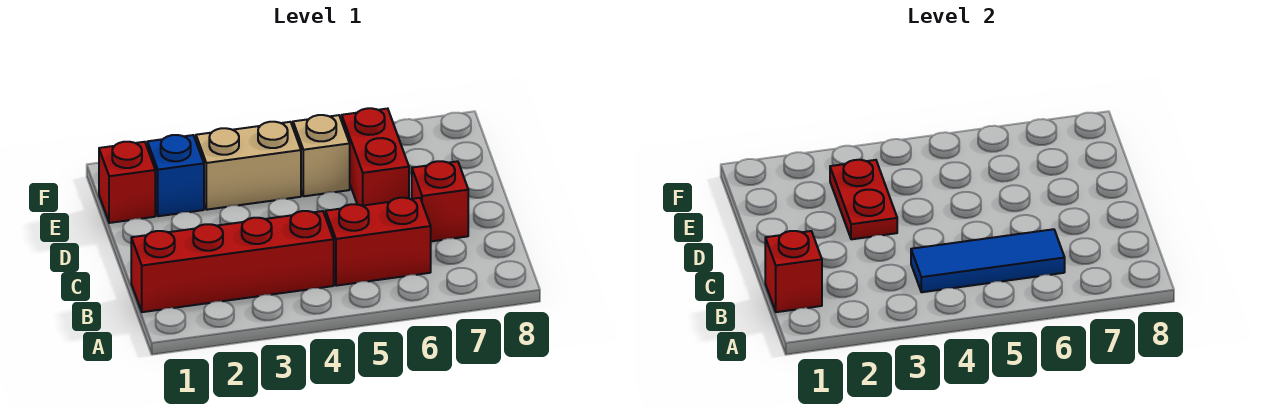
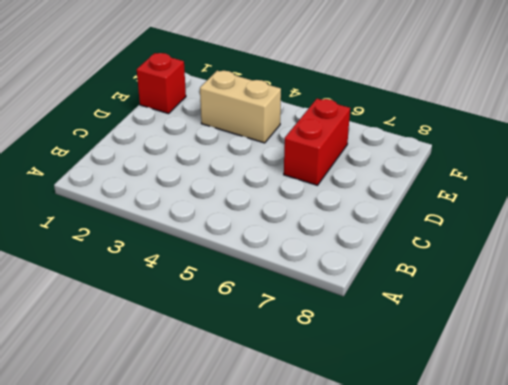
none -> red brick B1:B4 level 1
none -> red brick B5:B6 level 1

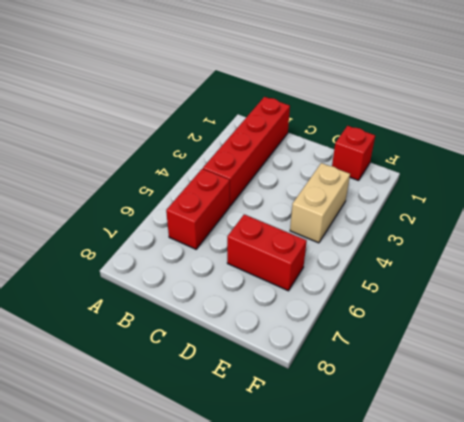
none -> red brick C7 level 1
none -> blue brick E2 level 1

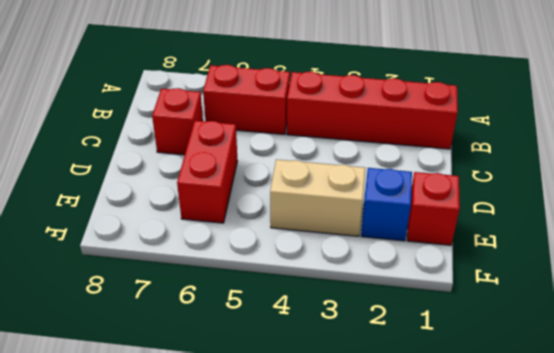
none -> tan brick E5 level 1
none -> red brick B1 level 2

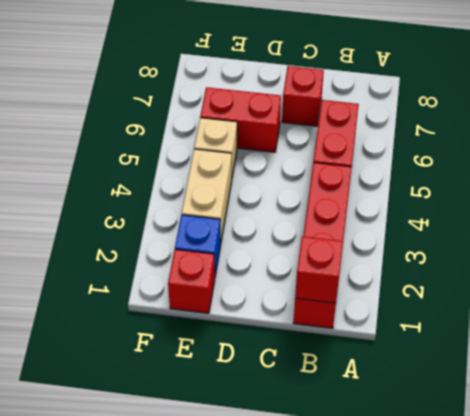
none -> blue tile B4:B6 level 2
none -> red plate D3:E3 level 2

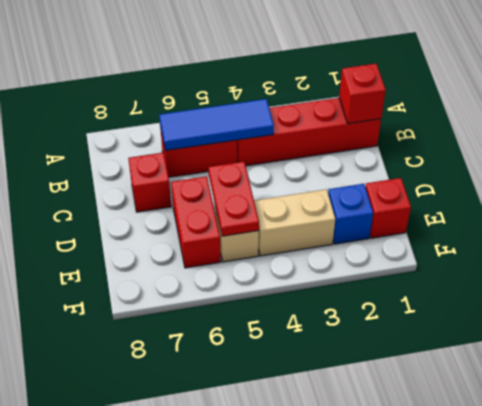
red plate D5:E5 level 2 -> red plate D3:E3 level 2

